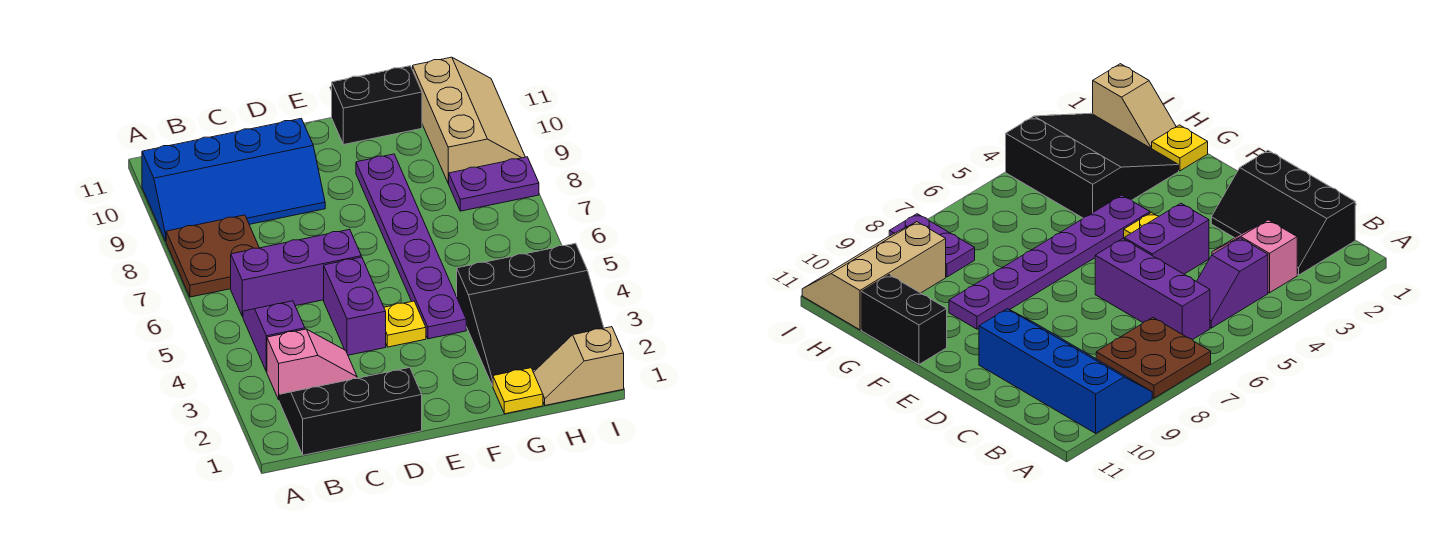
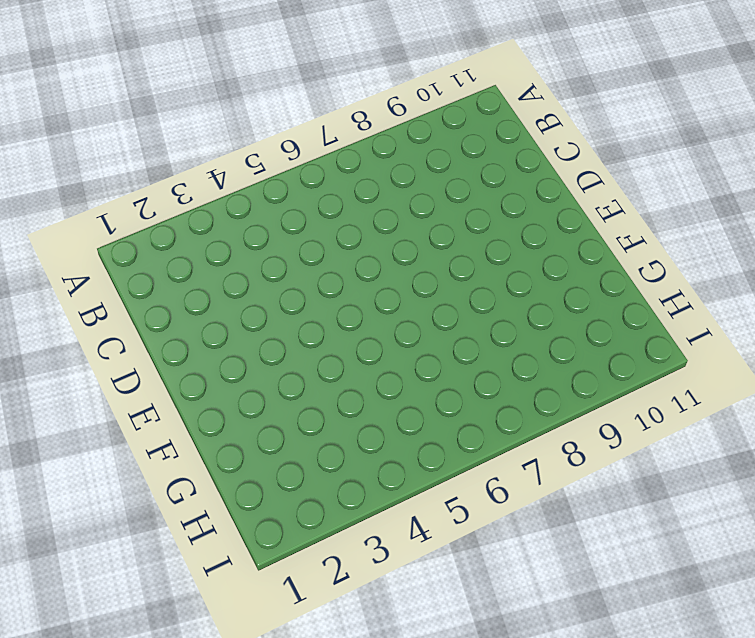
none -> brown plate A7:B8 level 1
none -> blue slope A9:D10 level 1 top 10
none -> black slope B1:D2 level 1 top 1

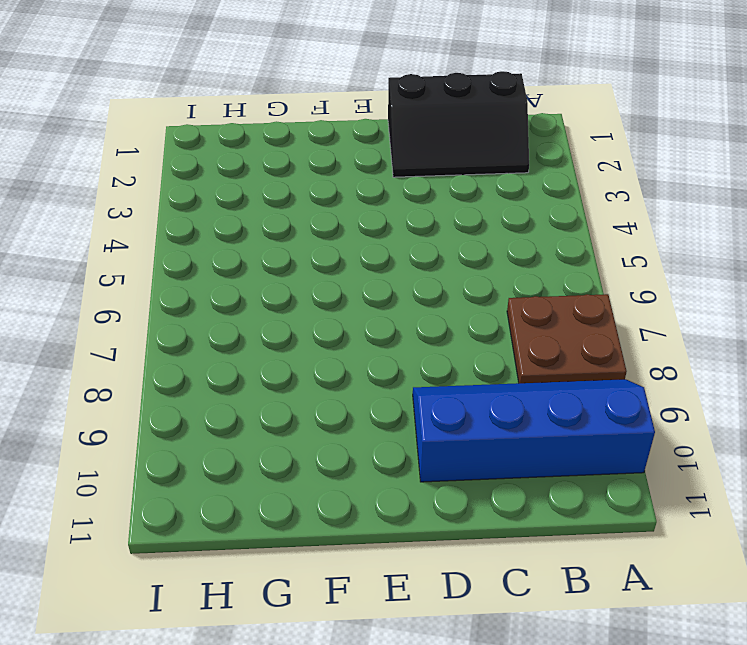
none -> pink slope B3:C3 level 1 top B
none -> purple slope B4:B5 level 1 top 4
none -> purple brick B6:D6 level 1

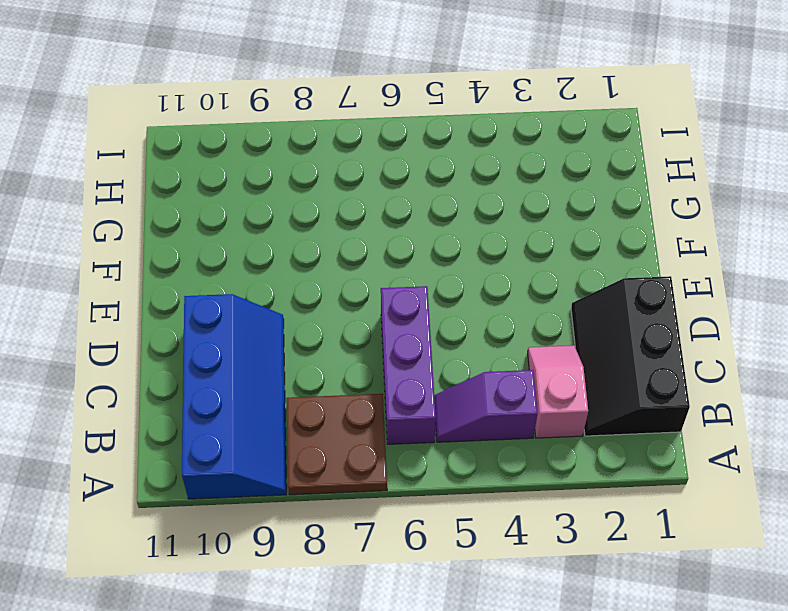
none -> purple brick D4:D5 level 1
none -> yellow plate E4 level 1
none -> purple plate F4:F9 level 1

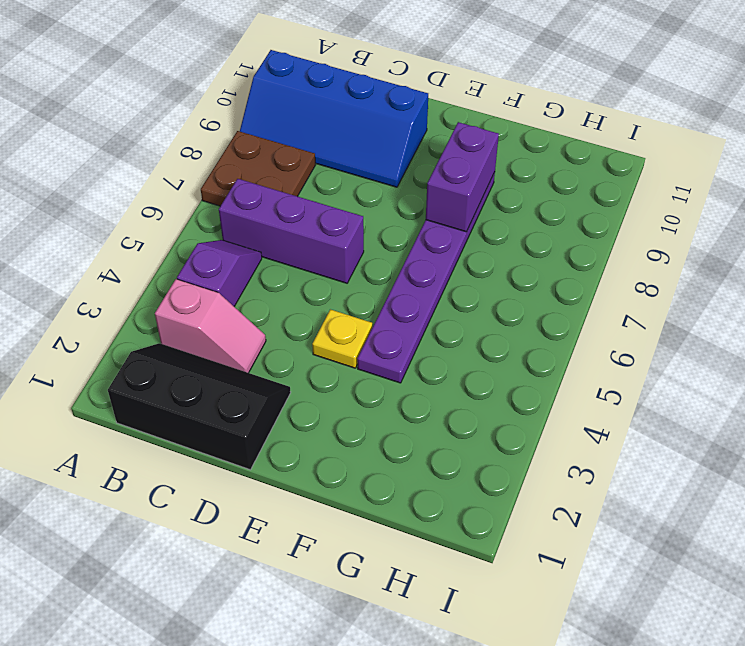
purple brick F8:F9 level 2 -> purple brick D4:D5 level 1
none -> black brick F11:G11 level 1
none -> yellow plate G1 level 1
none -> black slope G2:I4 level 1 top 4

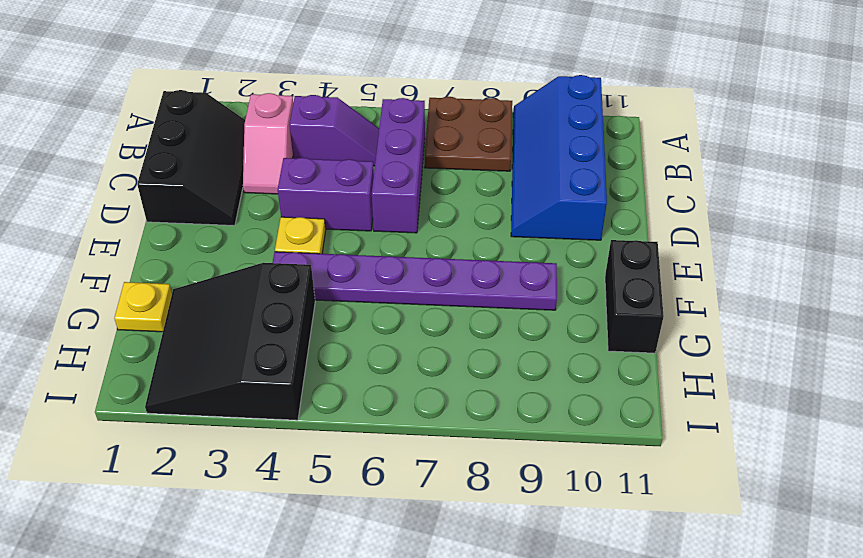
none -> tan slope H1:I1 level 1 top I
none -> purple plate H8:I8 level 1
none -> tan slope H9:I11 level 1 top H

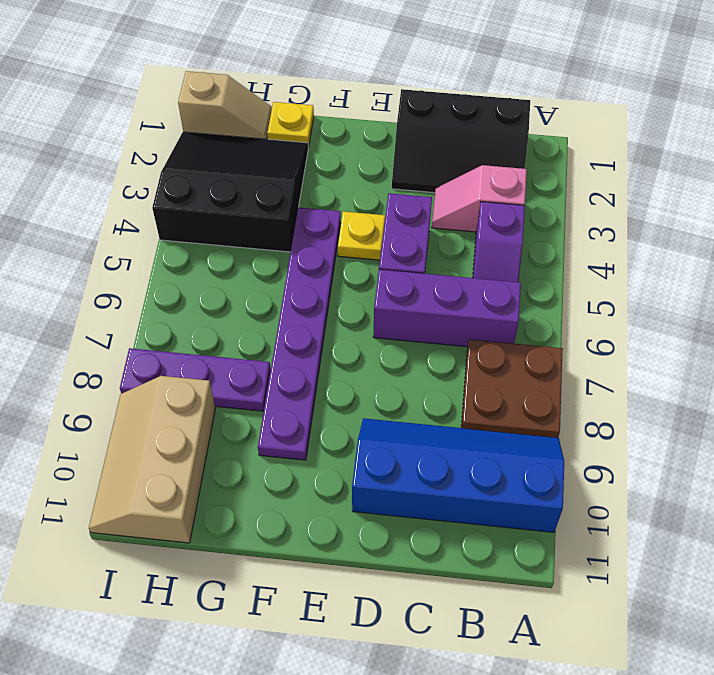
purple plate G8:I8 level 1 -> purple plate H8:I8 level 1
none -> black brick F11:G11 level 1

